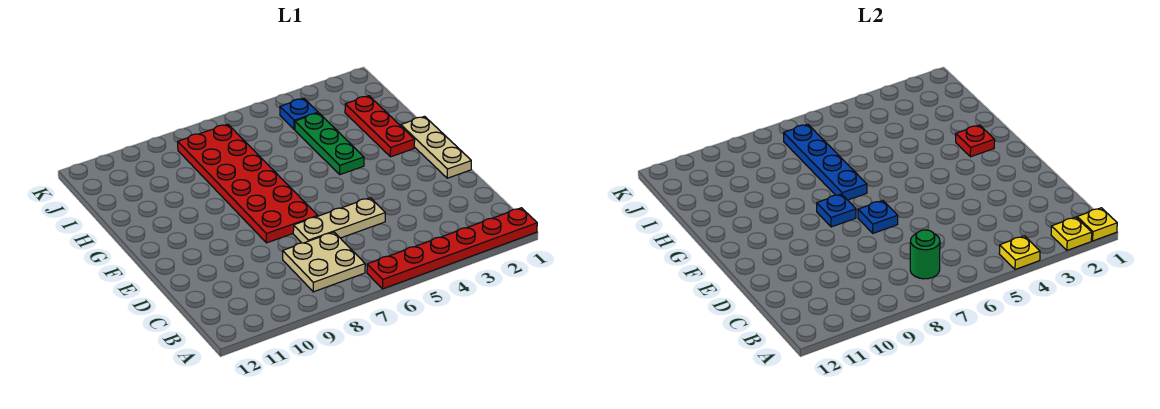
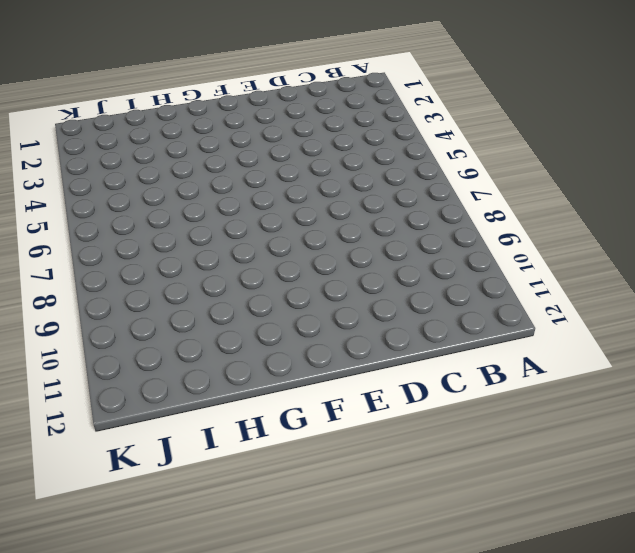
none -> red plate A1:A6 level 1
none -> tan plate B7:C8 level 1
none -> tan plate D5:D7 level 1

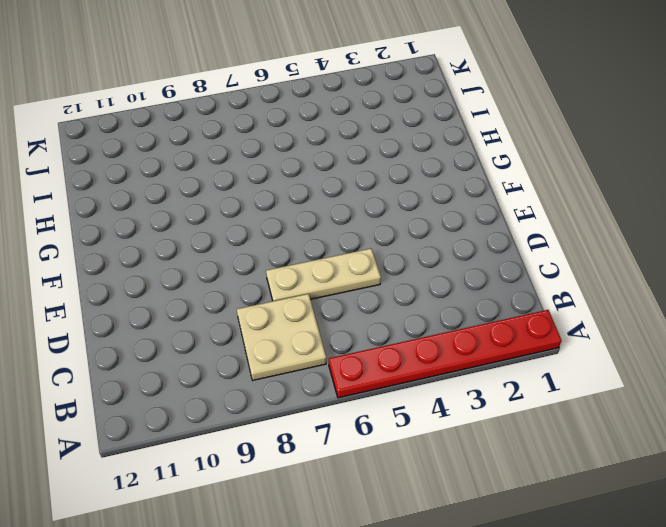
none -> tan plate E1:G1 level 1
none -> red plate E7:J8 level 1
none -> red plate G2:I2 level 1

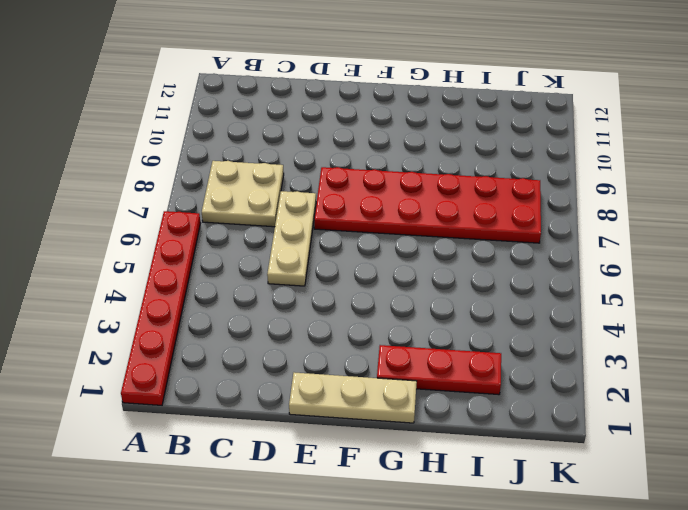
none -> green plate G4:I4 level 1
none -> blue plate J4 level 1
none -> yellow plate A1 level 2

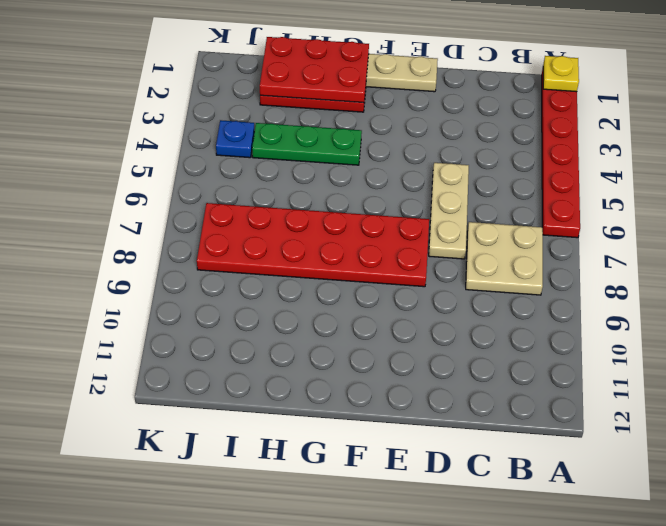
red plate G1:I2 level 2 -> red plate G2 level 2
none -> yellow plate A2 level 2
none -> yellow plate A4 level 2
none -> green round brick B7 level 2

